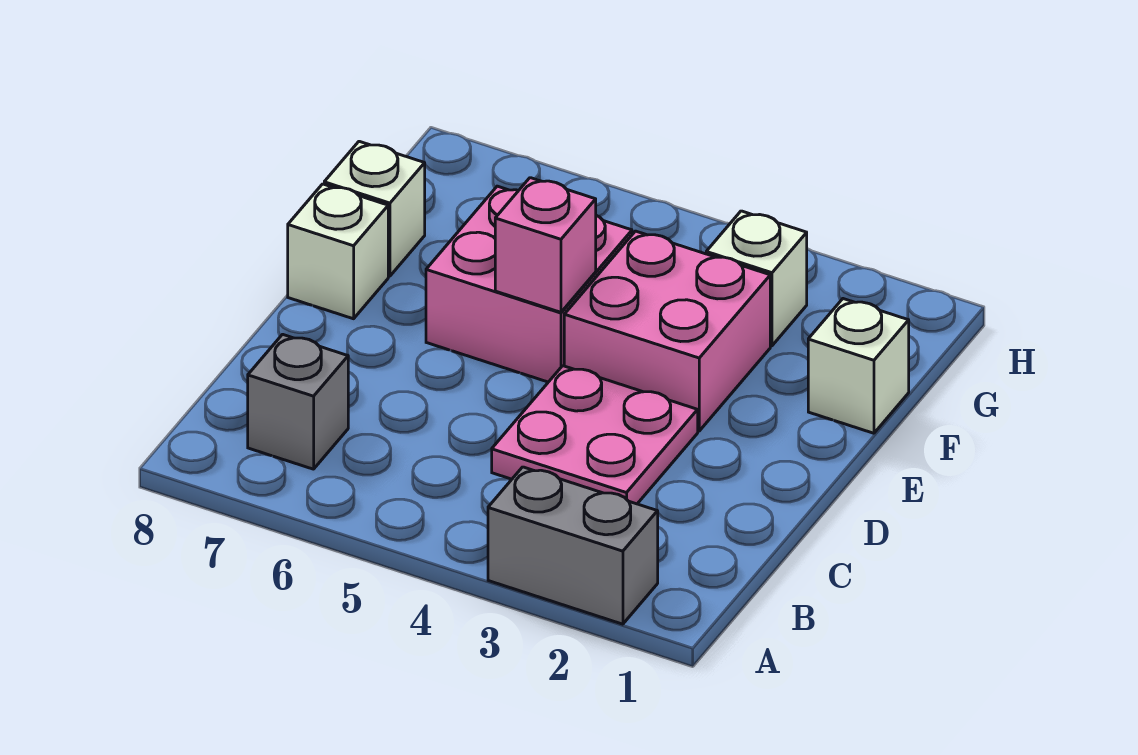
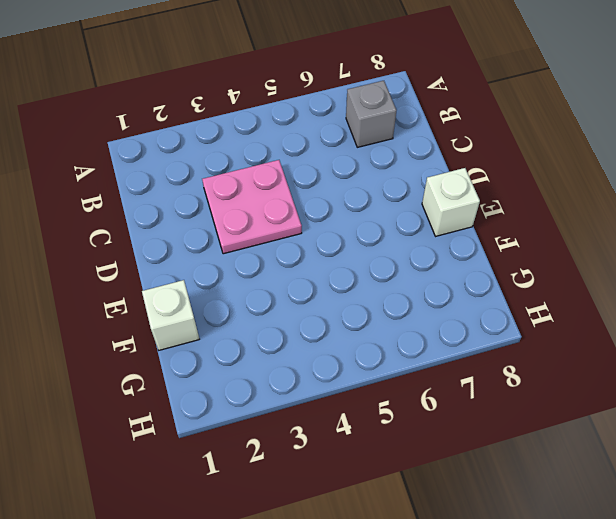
none -> grey brick A2:A3 level 1
none -> pink brick E3:F4 level 1

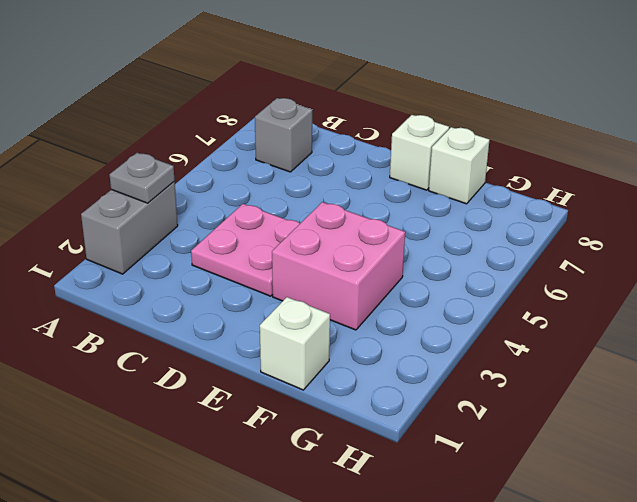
grey plate A3 level 2 -> none
none -> pink brick E5:F6 level 1
none -> white brick G3 level 1

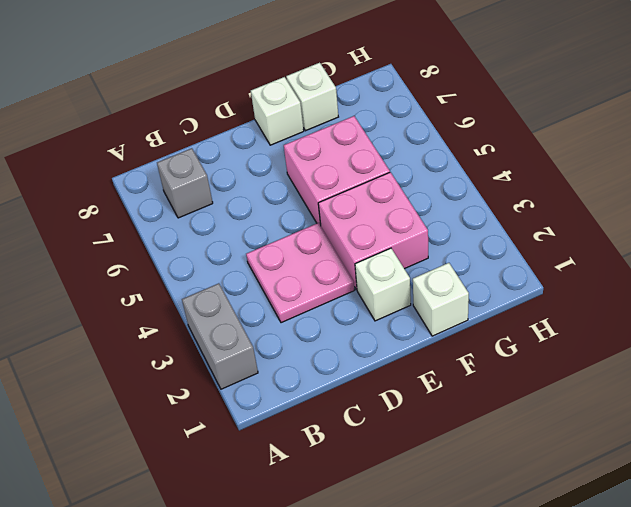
white brick E2 level 1 -> white brick G3 level 1
none -> pink brick E5 level 2

